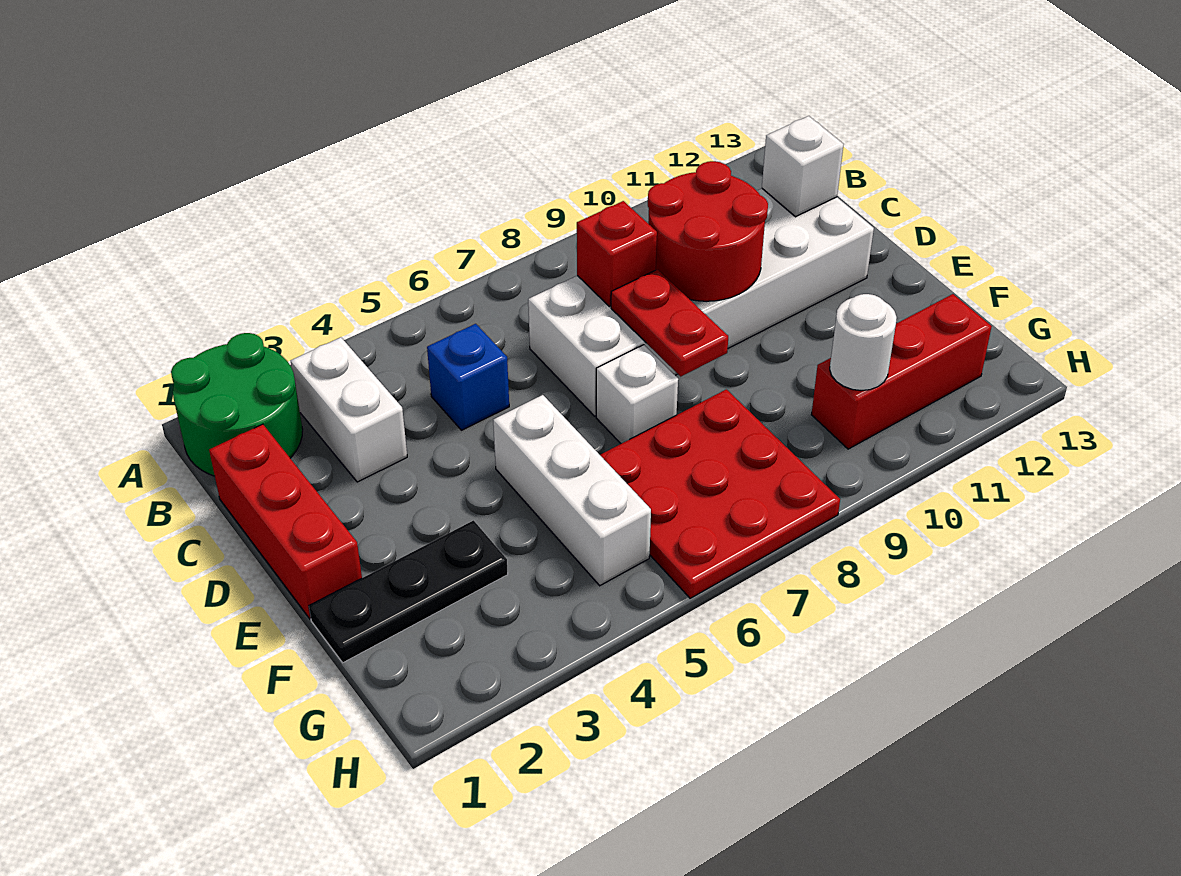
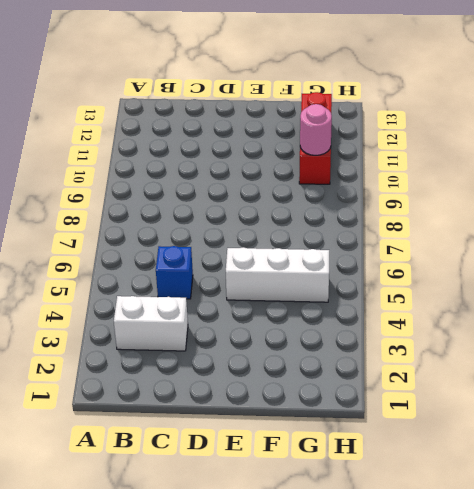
pink round brick G10 level 2 -> white round brick G10 level 2
none -> green round brick A1:B2 level 1
none -> red brick C1:E1 level 1
none -> white brick C7:D12 level 1

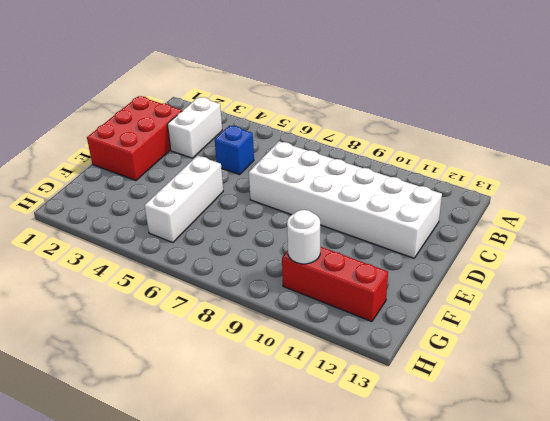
red brick C1:E2 level 1 -> red brick C1:E1 level 1
none -> green round brick A1:B2 level 1
none -> white brick E7 level 1
none -> black plate F1:F3 level 1

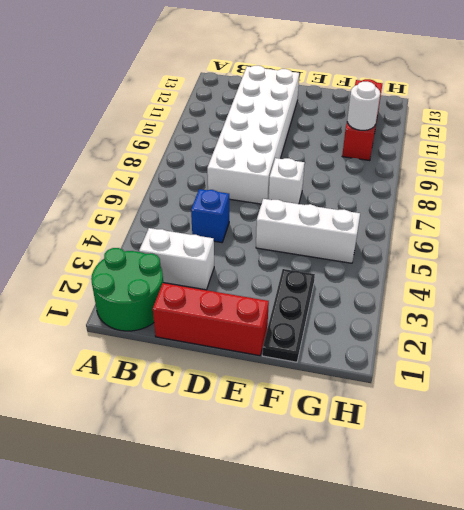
none -> red plate F6:H8 level 1
none -> red brick C8 level 2
none -> red round brick C9:D10 level 2

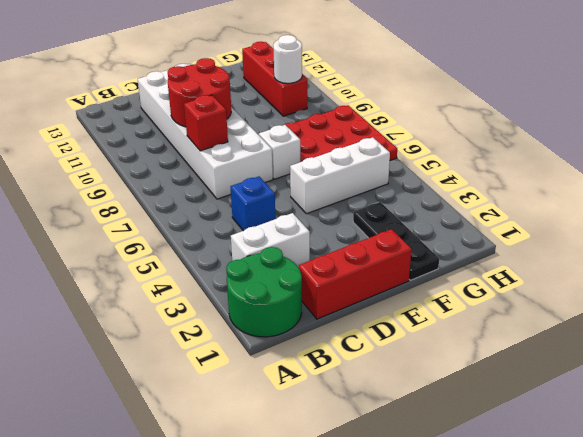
none -> white brick C12 level 2
none -> red plate D8:E8 level 2

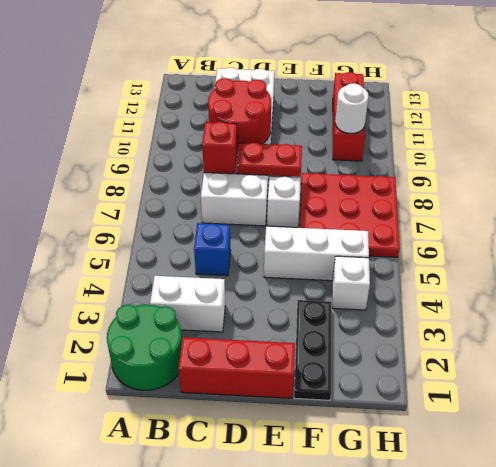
white brick G4 level 1 -> white brick C12 level 2

